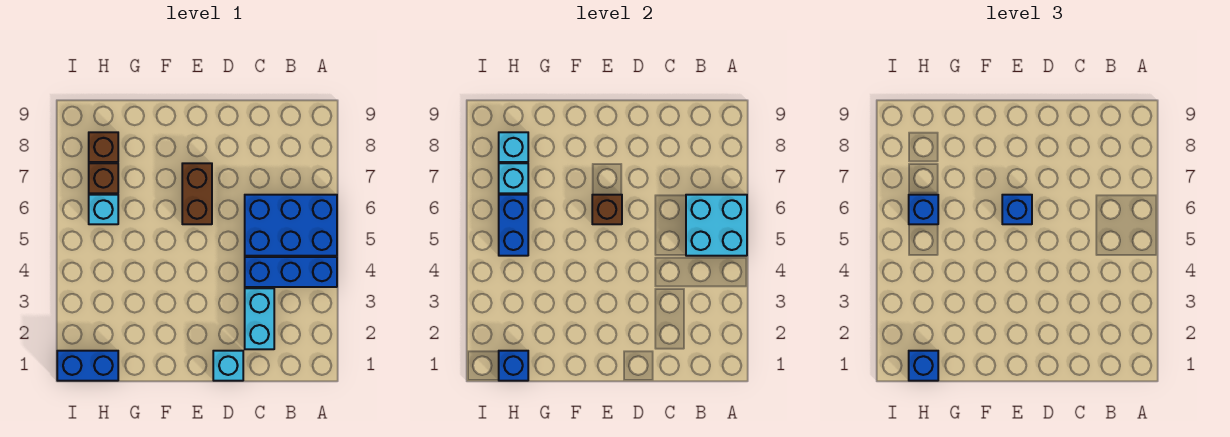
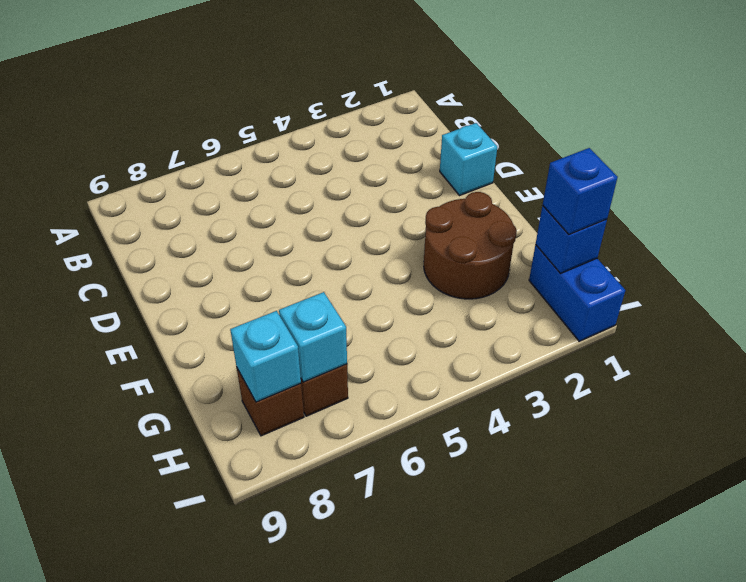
brown round brick F2:G3 level 1 -> none
none -> blue brick A4:C4 level 1
none -> blue brick A5:C6 level 1
none -> cyan brick C2:C3 level 1

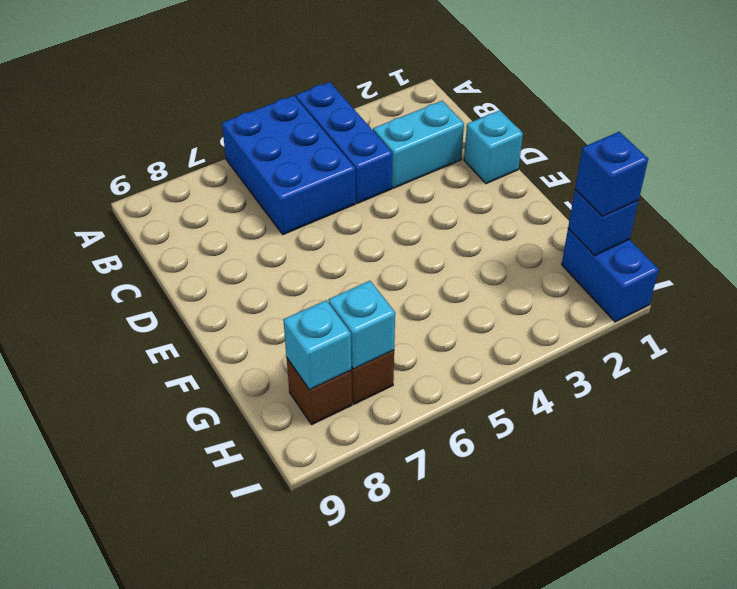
none -> brown brick E6:E7 level 1
none -> cyan brick H6 level 1
none -> cyan brick A5:B6 level 2

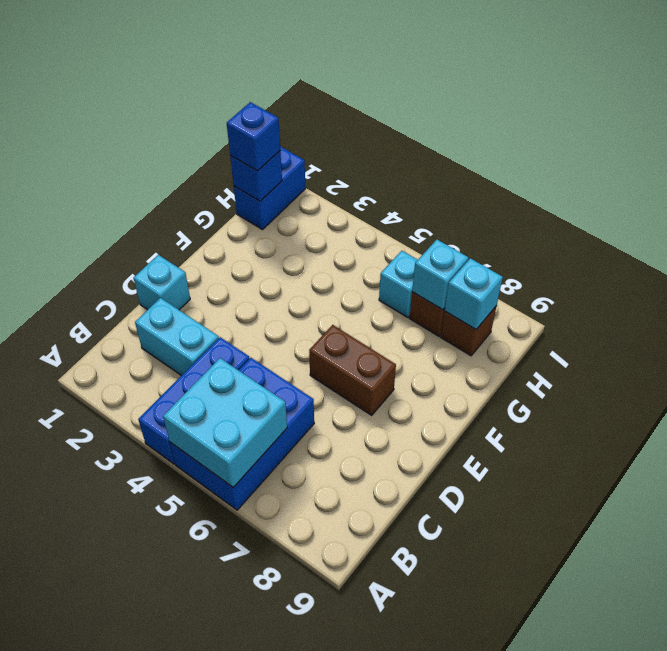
none -> brown brick E6 level 2
none -> blue brick H5:H6 level 2
none -> blue brick E6 level 3

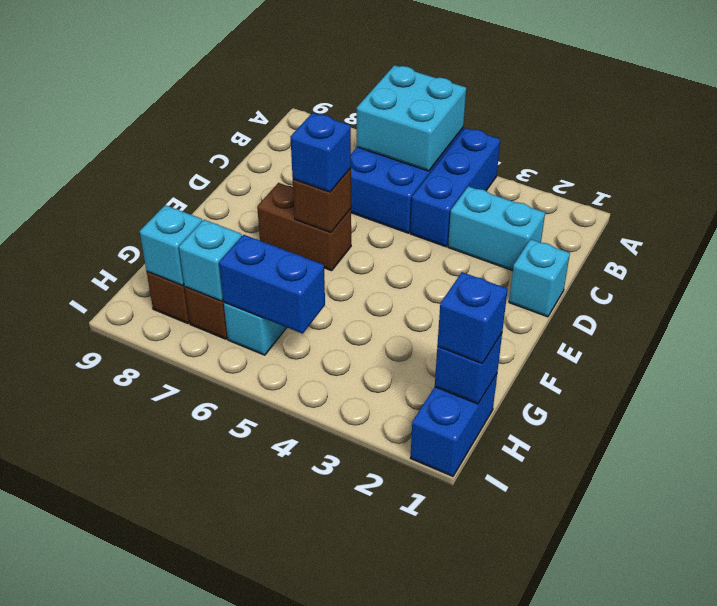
none -> blue brick H6 level 3

